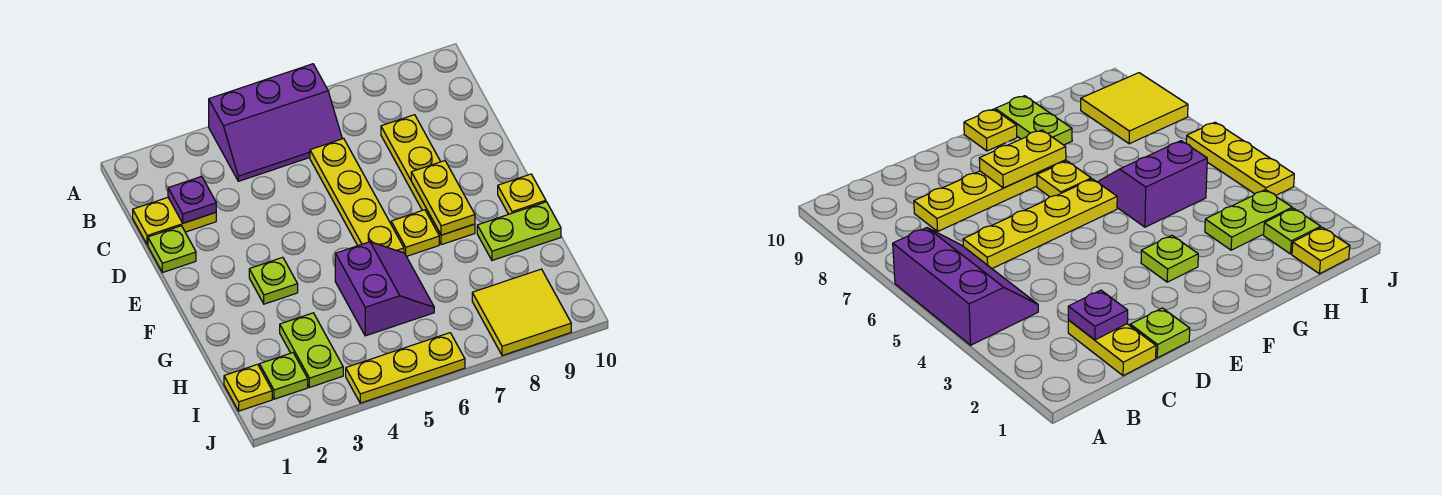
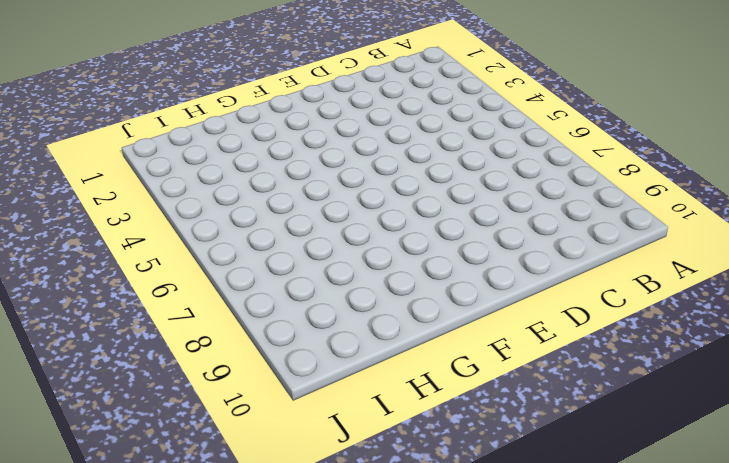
none -> purple slope A4:B6 level 1 top A
none -> yellow plate C1:C2 level 1
none -> yellow plate C6:F6 level 1

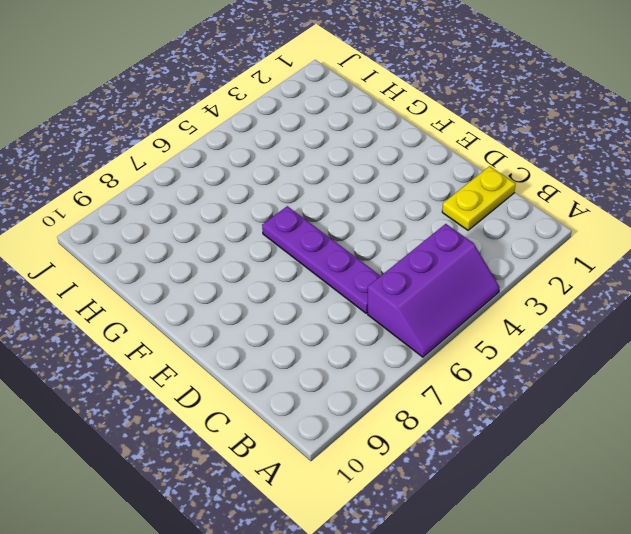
purple slope A4:B6 level 1 top B -> purple slope A4:B6 level 1 top A
purple plate C6:F6 level 1 -> yellow plate C6:F6 level 1
none -> yellow plate C8:F8 level 1
none -> lime plate D1 level 1
none -> lime plate F3 level 1

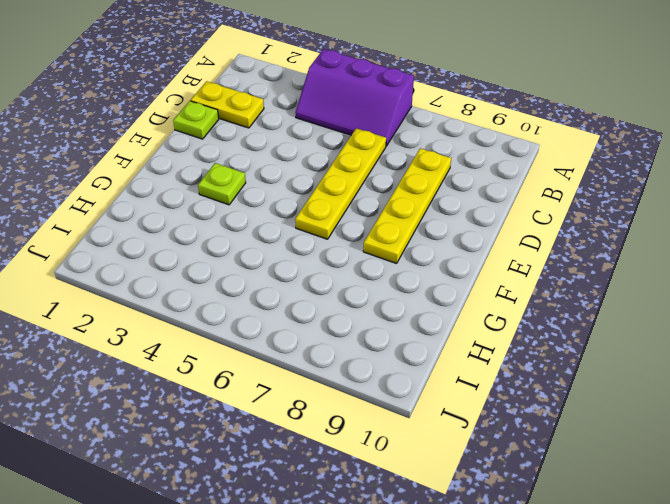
none -> yellow plate F7 level 1
none -> yellow plate F10 level 1
none -> purple slope G5:H6 level 1 top 5

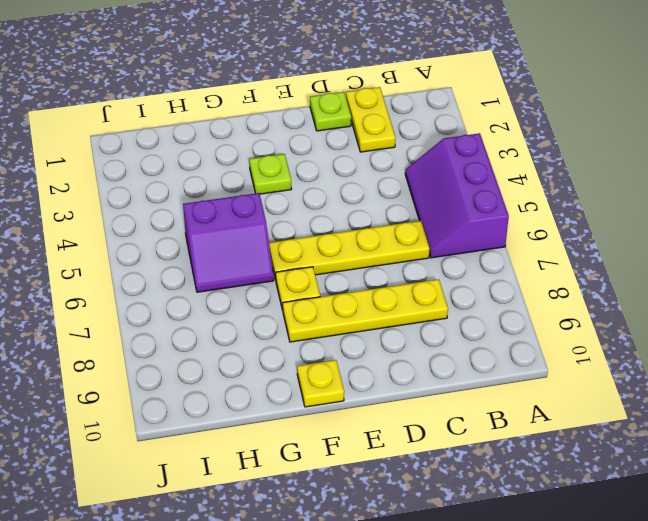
none -> lime plate G9:G10 level 1
none -> lime plate H3:I3 level 1
none -> yellow plate I1 level 1

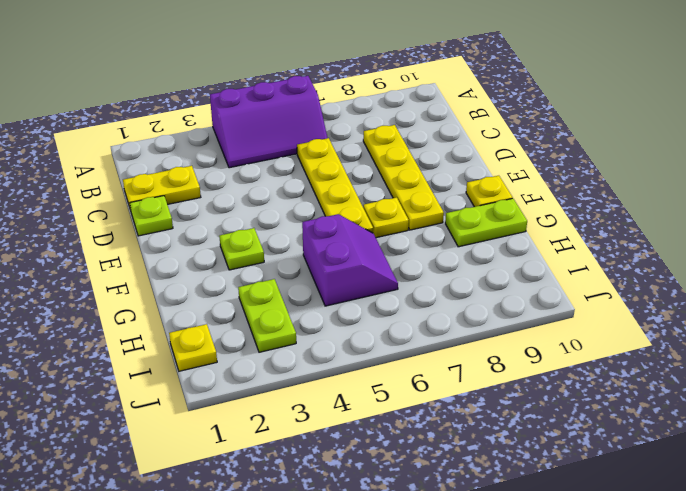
none -> lime plate I2 level 1
none -> yellow tile I8:J9 level 1
none -> yellow plate J4:J6 level 1

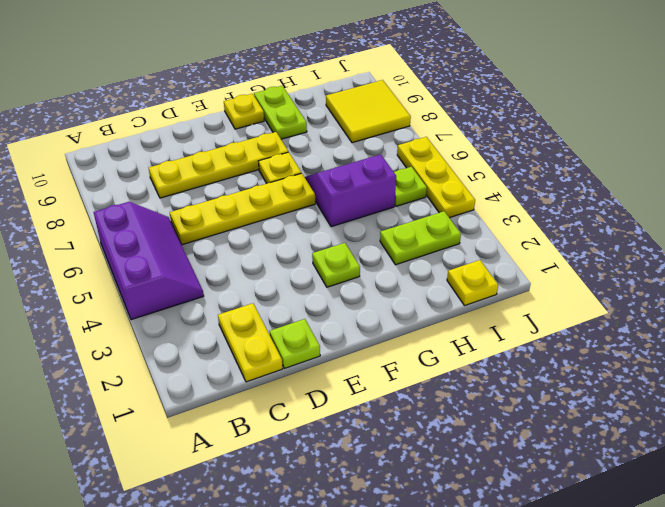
lime plate I5 level 1 -> lime plate I2 level 1
none -> purple plate C2 level 2
none -> yellow plate E8:F8 level 2

